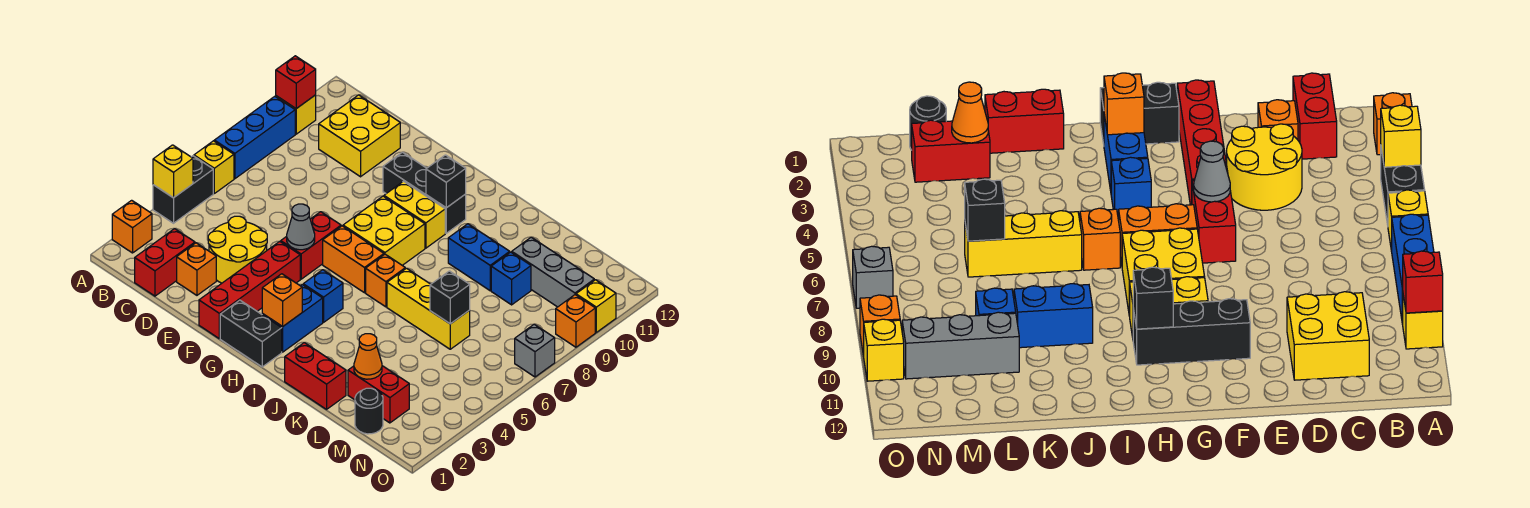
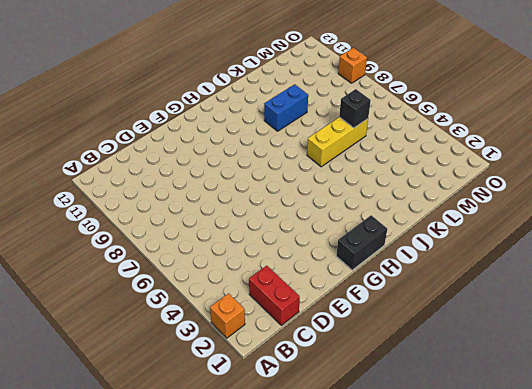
none -> black brick A4:A5 level 1
none -> yellow brick A6 level 1
none -> blue brick A7:A9 level 1
none -> yellow brick A10 level 1

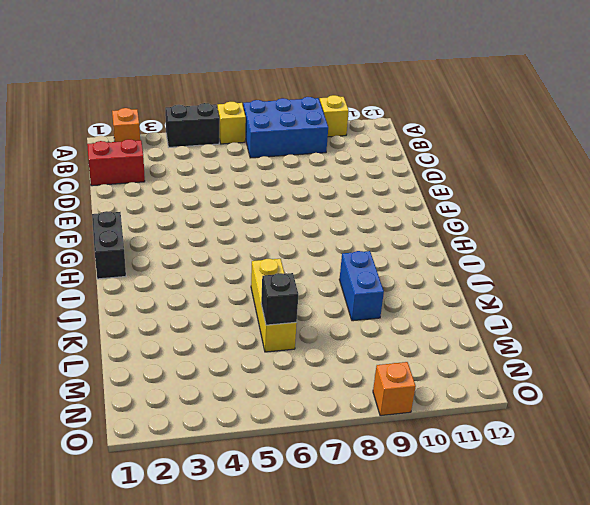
blue brick A7:B9 level 1 -> blue brick A7:A9 level 1
none -> yellow brick C10:D11 level 1
none -> orange brick D2 level 1
none -> yellow round brick D3:E4 level 1
none -> red brick F1:F4 level 1

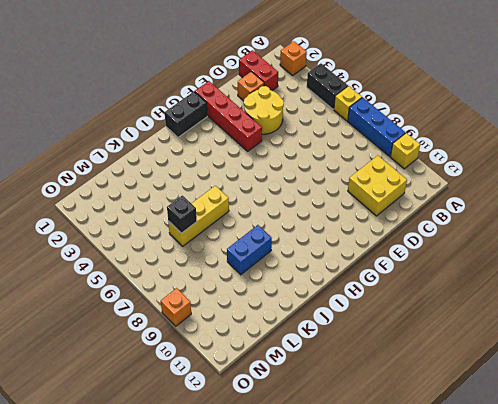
none -> red brick F5:F6 level 1
none -> black brick F10:H10 level 1
none -> orange brick G6:H6 level 1
none -> yellow brick G7:H8 level 1

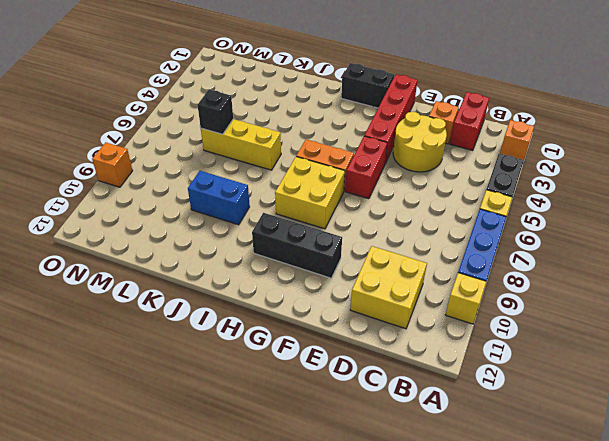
none -> yellow brick G9:H9 level 1
none -> blue brick H2:H3 level 1
none -> blue brick H4 level 1
none -> orange brick I6 level 1

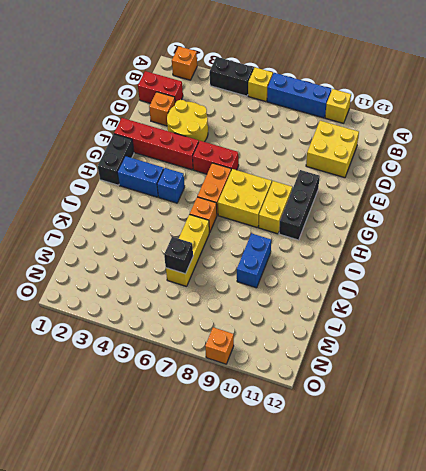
none -> red brick J1:K1 level 1
none -> red brick L2:M2 level 1
none -> blue brick L9 level 1
none -> grey brick L10:N10 level 1

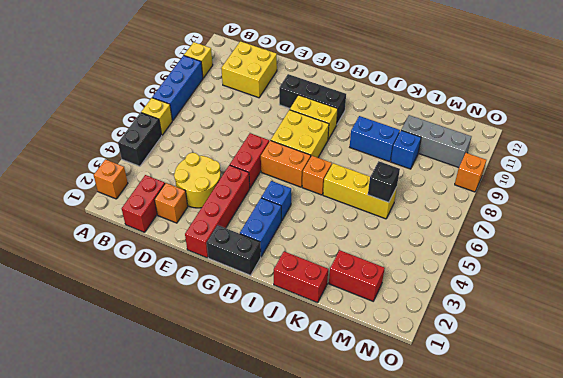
none -> black round brick M1 level 1
none -> grey brick O7 level 1
none -> yellow brick O10 level 1
none -> yellow brick A4 level 2

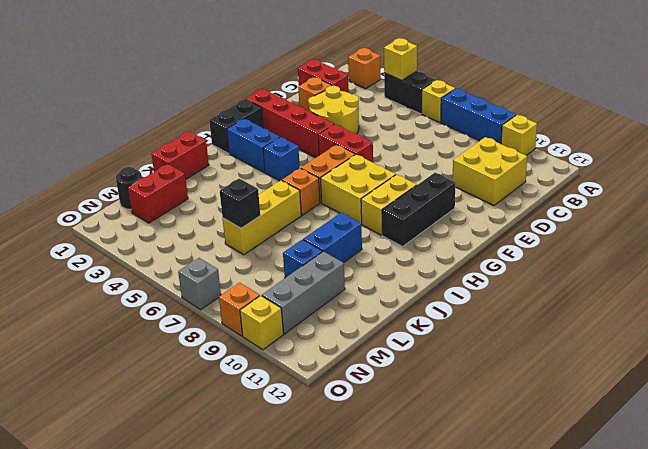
none -> red brick A10 level 2
none -> grey cone F5 level 2
none -> orange brick H2 level 2
none -> black brick H10 level 2

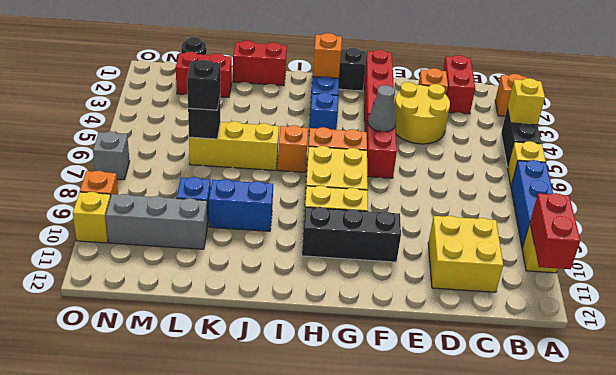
red brick A10:A11 level 2 -> red brick A10 level 2
black brick L6 level 3 -> black brick H10 level 2
none -> orange cone L2 level 2

